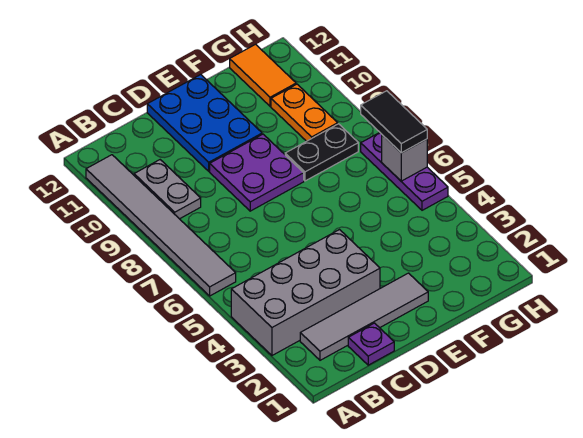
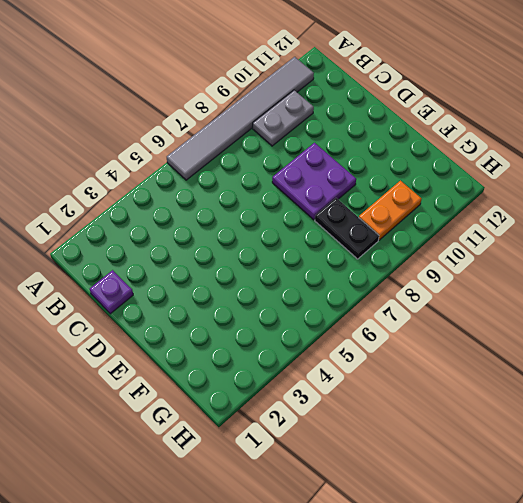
none -> grey brick A3:D4 level 1
none -> grey tile B2:E2 level 1
none -> blue plate D10:E12 level 1

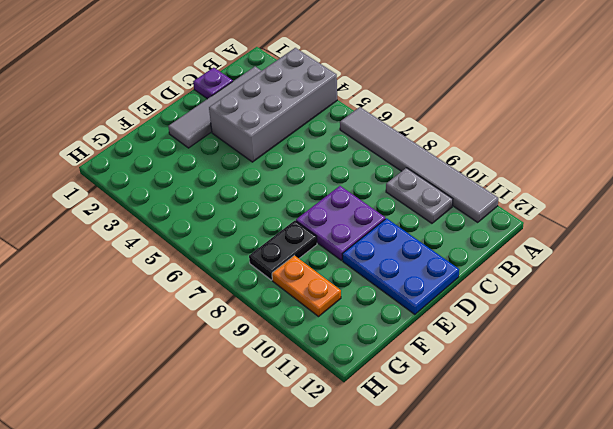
none -> orange tile G11:G12 level 1
none -> purple plate H5:H7 level 1
none -> grey brick H6 level 2

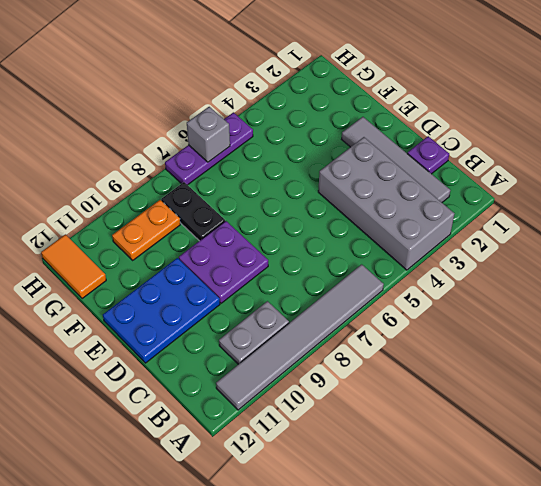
orange tile G12:H12 level 1 -> orange tile G11:G12 level 1
none -> black tile H6:H7 level 3

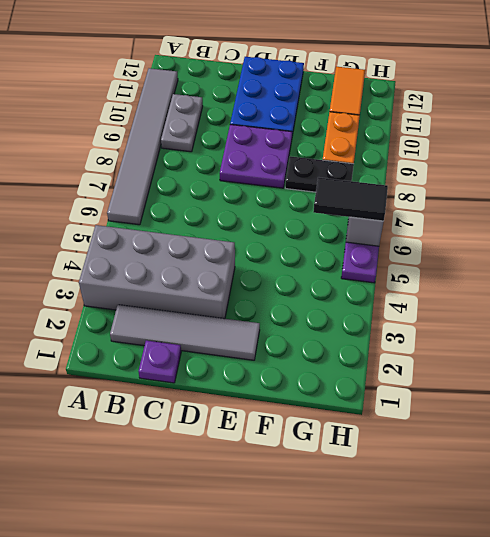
black tile G6:H6 level 3 -> black tile H6:H7 level 3

